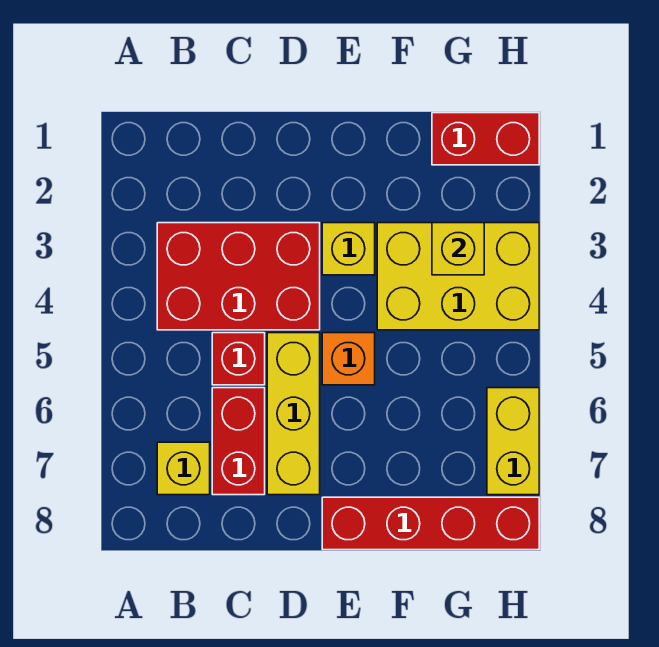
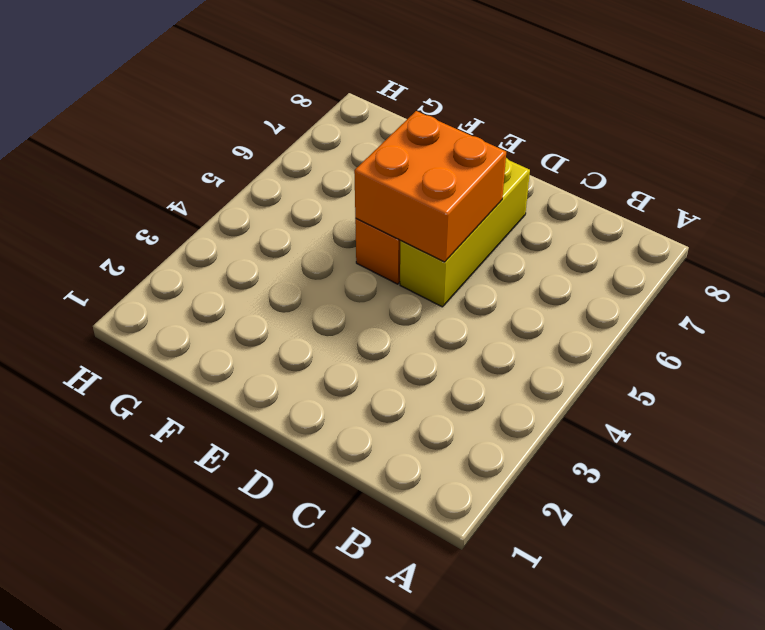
orange brick D5:E6 level 2 -> none
none -> red brick B3:D4 level 1
none -> yellow brick B7 level 1
none -> red brick C5 level 1

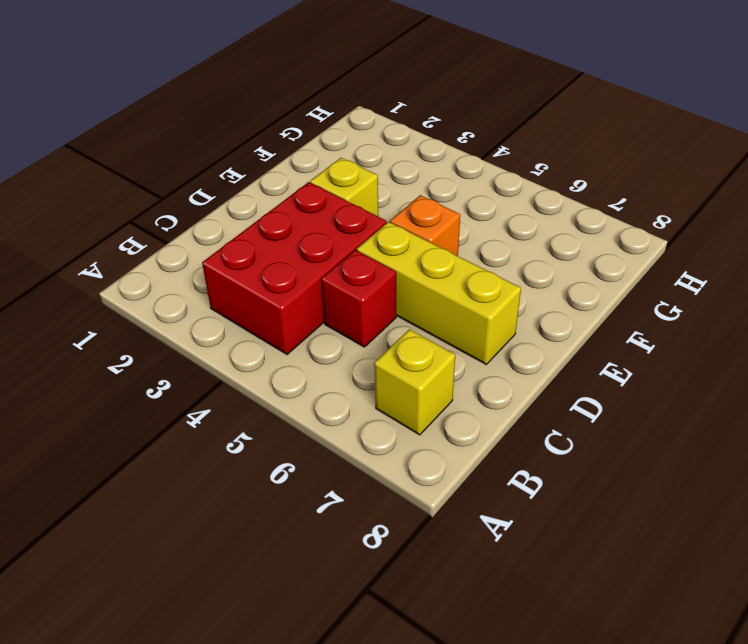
none -> red brick C6:C7 level 1
none -> red brick E8:H8 level 1
none -> yellow brick F3:H4 level 1

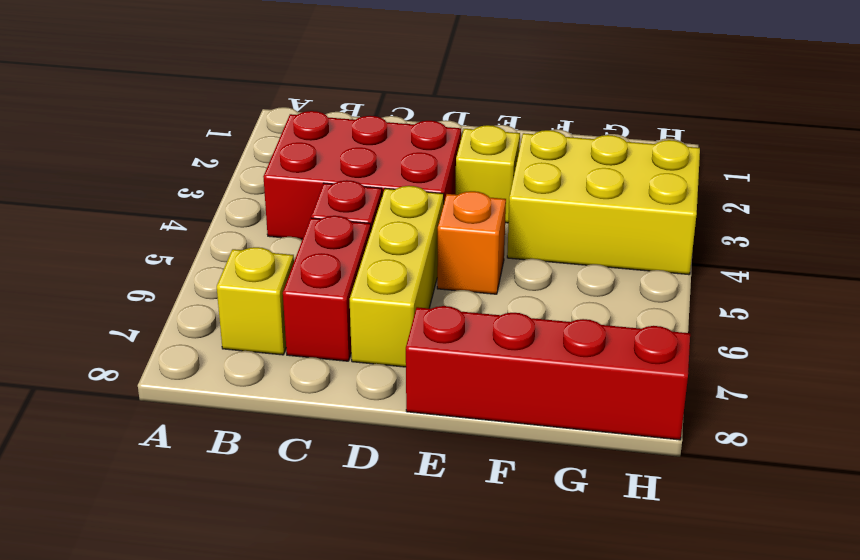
none -> red brick G1:H1 level 1
none -> yellow brick H6:H7 level 1
none -> yellow brick G3 level 2

